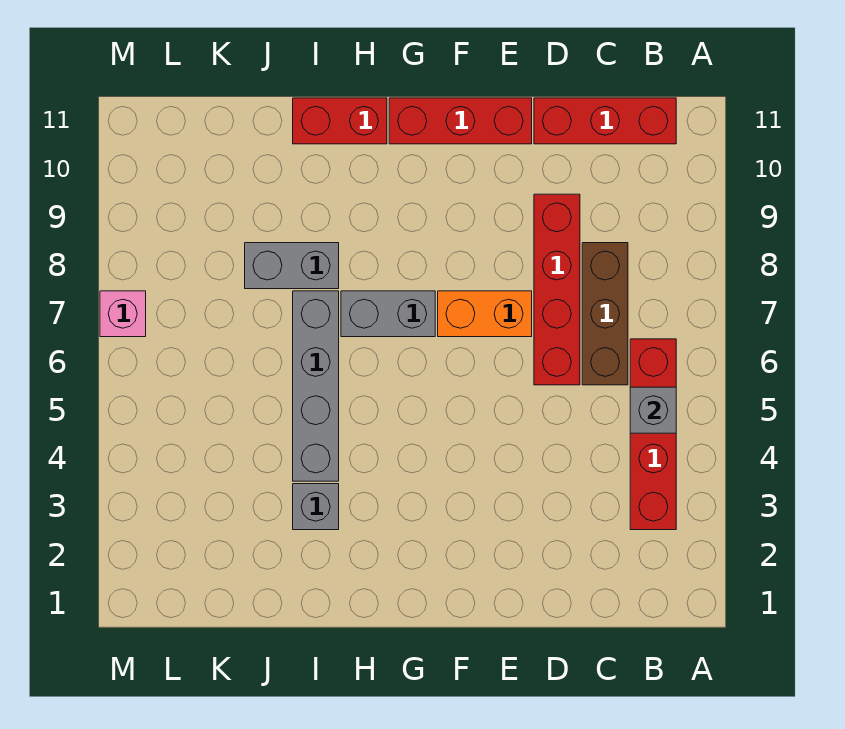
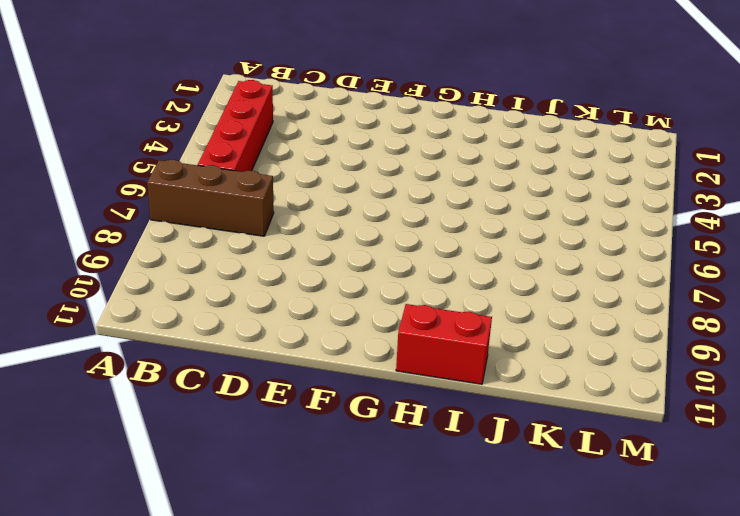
brown brick A7:C7 level 1 -> brown brick C6:C8 level 1
none -> red brick B11:D11 level 1
none -> red brick D6:D9 level 1
none -> orange brick E7:F7 level 1

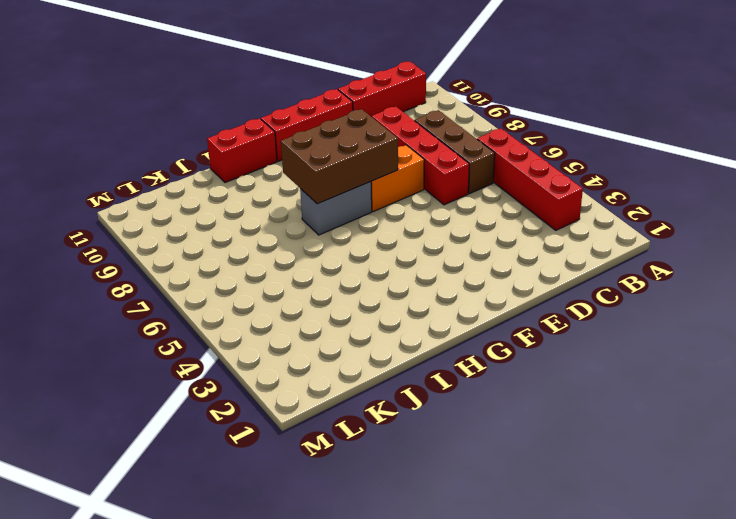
brown brick F7:H8 level 2 -> none
none -> grey brick I3 level 1
none -> grey brick I4:I7 level 1
none -> grey brick I8:J8 level 1

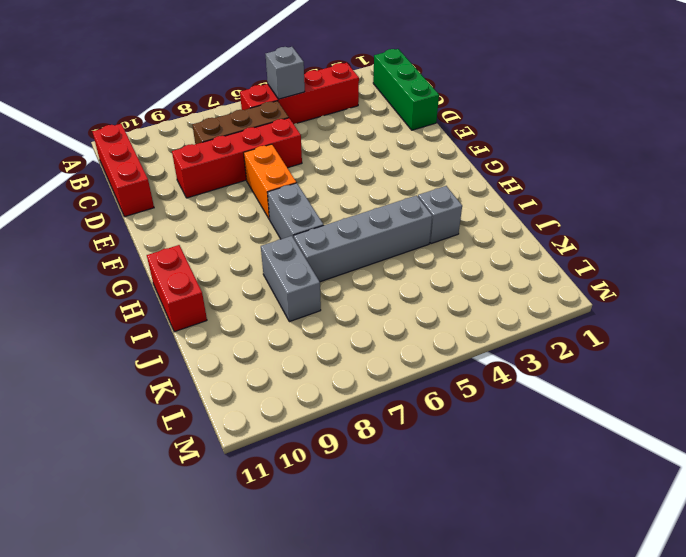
green brick B1:D1 level 1 -> none
none -> red brick E11:G11 level 1
none -> pink brick M7 level 1

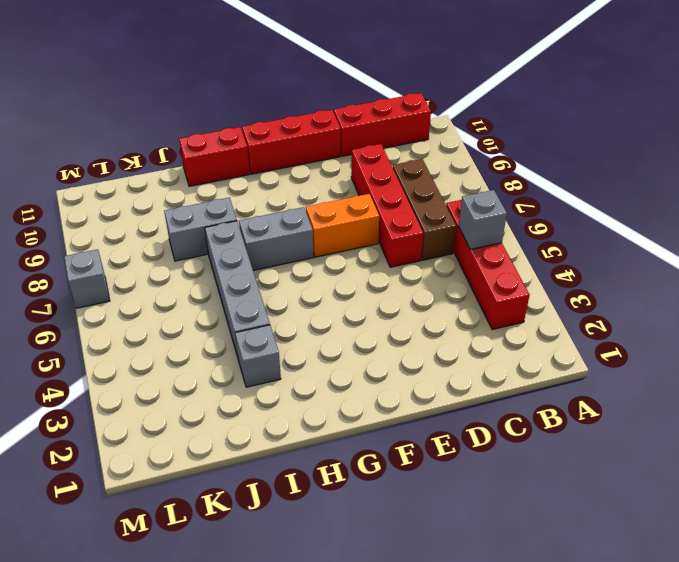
grey brick M7 level 1 -> pink brick M7 level 1

